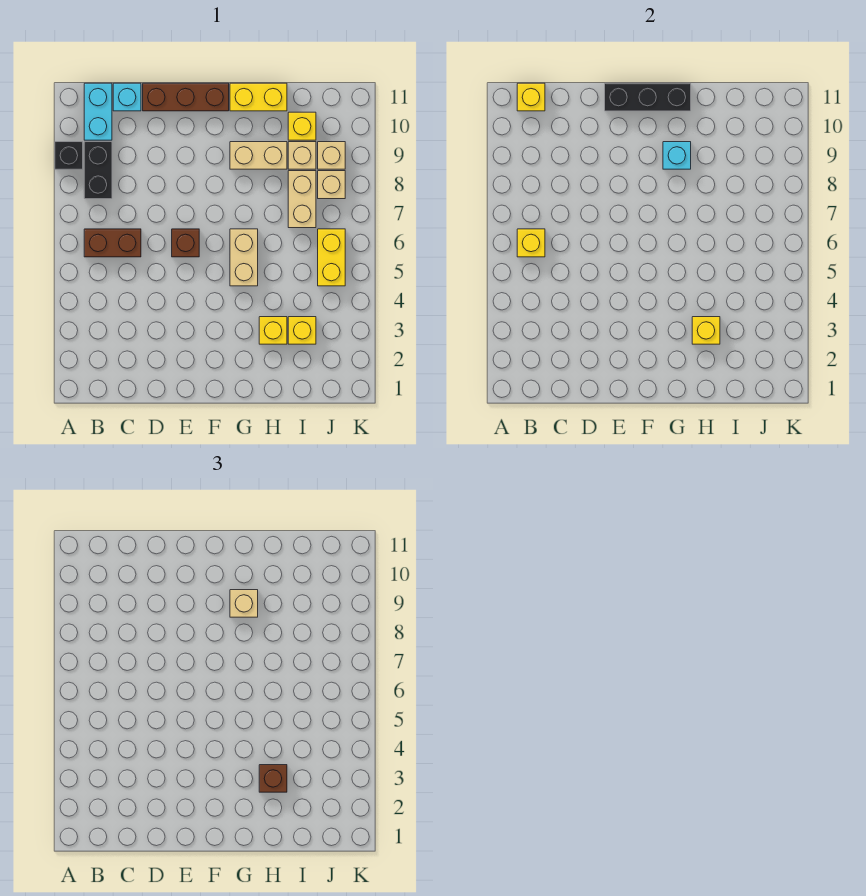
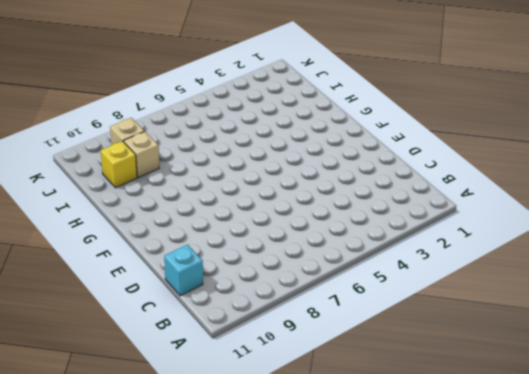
none -> black brick A9 level 1
none -> brown brick B6:C6 level 1
none -> black brick B8:B9 level 1

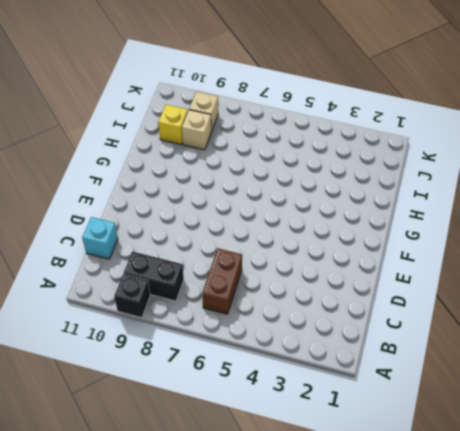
none -> cyan brick B10:B11 level 1
none -> brown brick D11:F11 level 1
none -> brown brick E6 level 1

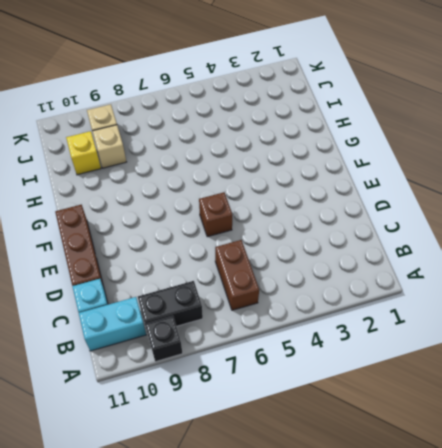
none -> tan brick G5:G6 level 1
none -> tan brick G9:H9 level 1
none -> yellow brick G11:H11 level 1

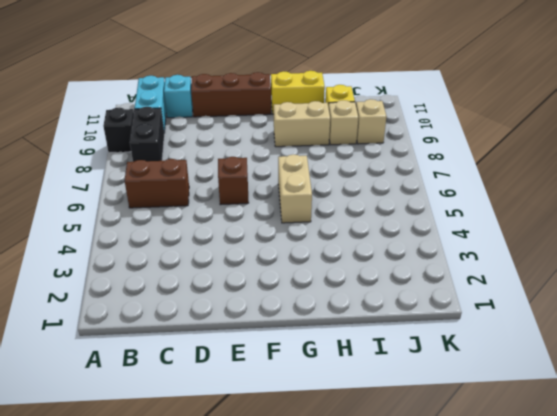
none -> yellow brick H3 level 1
none -> yellow brick I3 level 1
none -> tan brick I7:I8 level 1

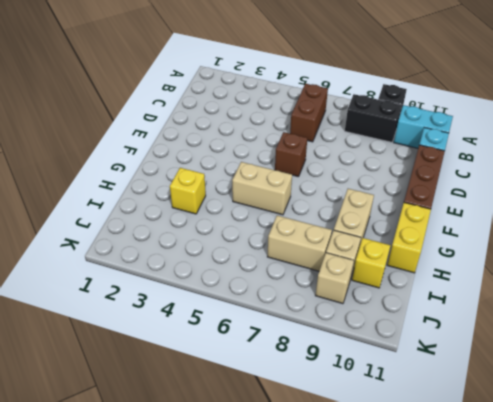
none -> yellow brick I3 level 1
none -> yellow brick J5:J6 level 1
none -> tan brick J8 level 1

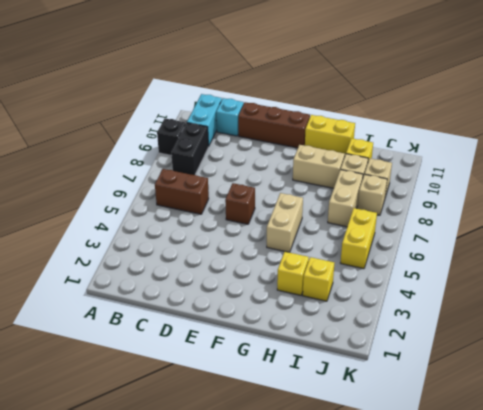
none -> yellow brick B6 level 2
none -> yellow brick B11 level 2
none -> black brick E11:G11 level 2

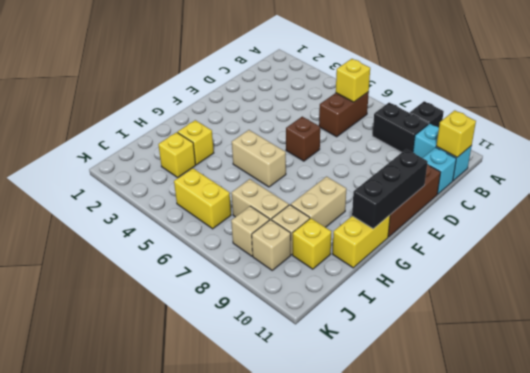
none -> cyan brick G9 level 2
none -> yellow brick H3 level 2
none -> tan brick G9 level 3

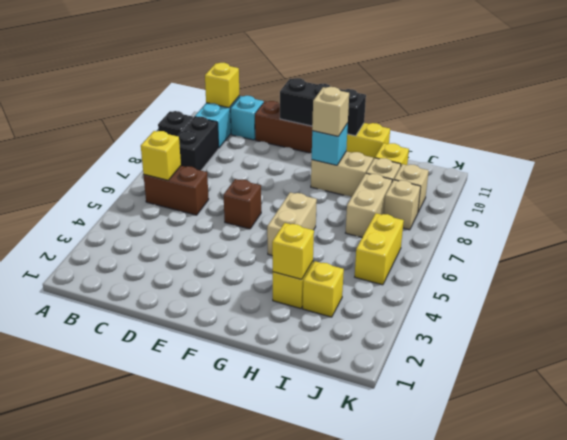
none -> brown brick H3 level 3

